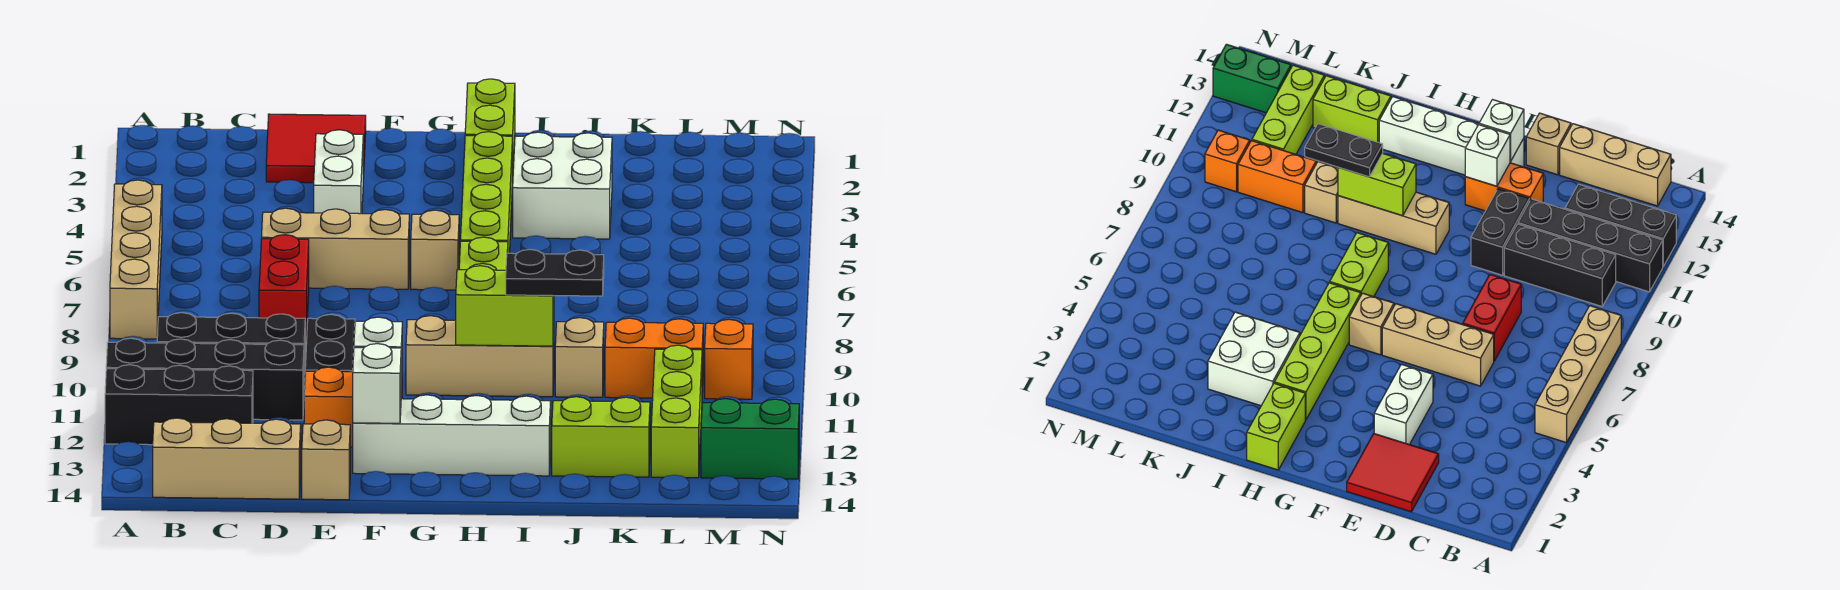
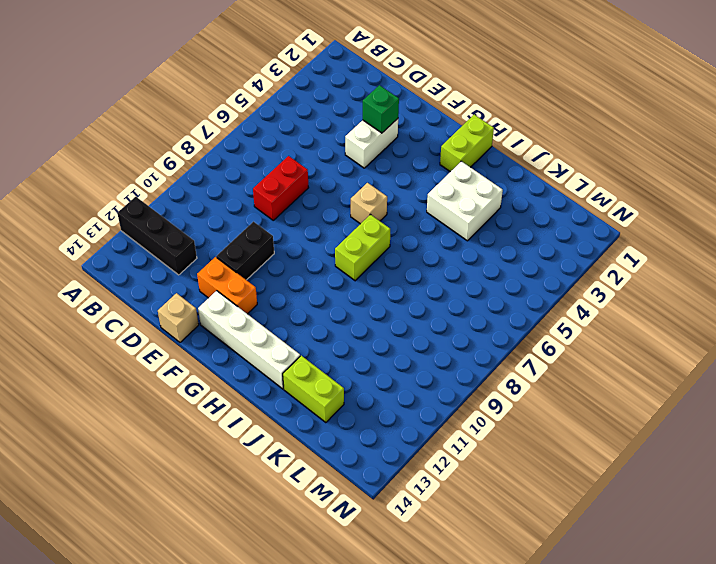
green brick E3 level 2 -> none
none -> tan brick A5:A8 level 1
none -> black brick A11:D11 level 1
none -> black brick B10:D10 level 1

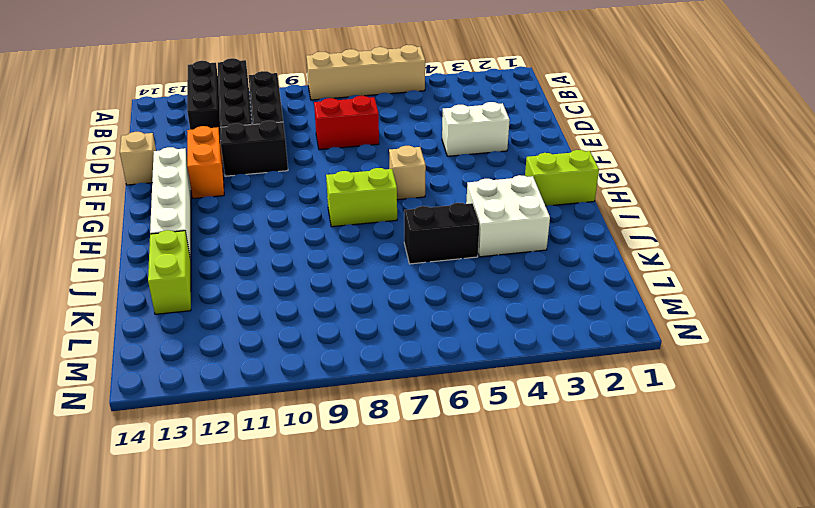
black brick J5:J6 level 1 -> none
none -> tan brick B14:D14 level 1
none -> red tile D1:E2 level 1
none -> tan brick D6:F6 level 1

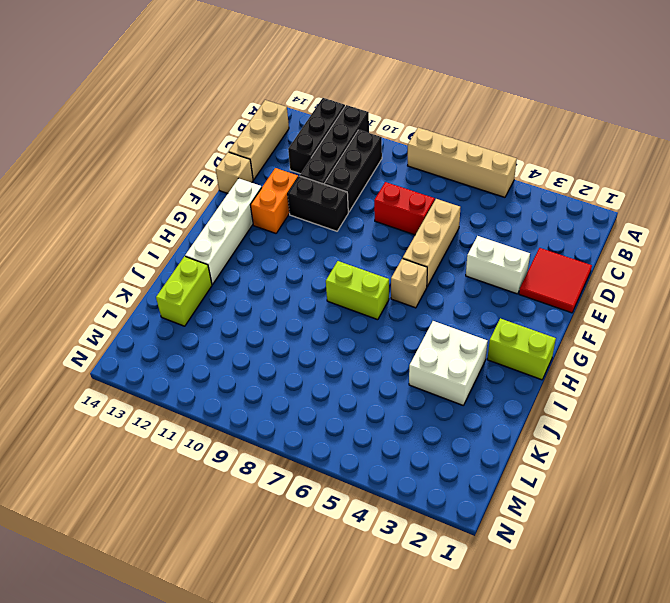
none -> tan brick G10:I10 level 1
none -> lime brick H3:H6 level 1
none -> tan brick J10 level 1

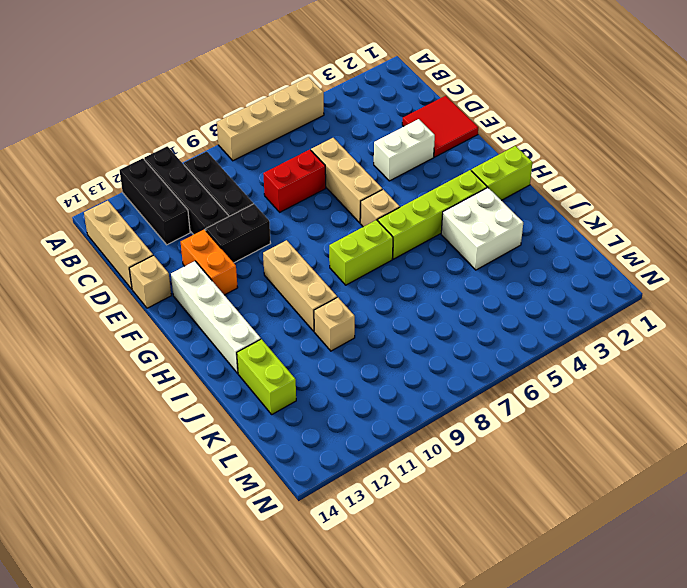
none -> orange brick K10:L10 level 1
none -> lime brick L11:L13 level 1
none -> orange brick M10 level 1

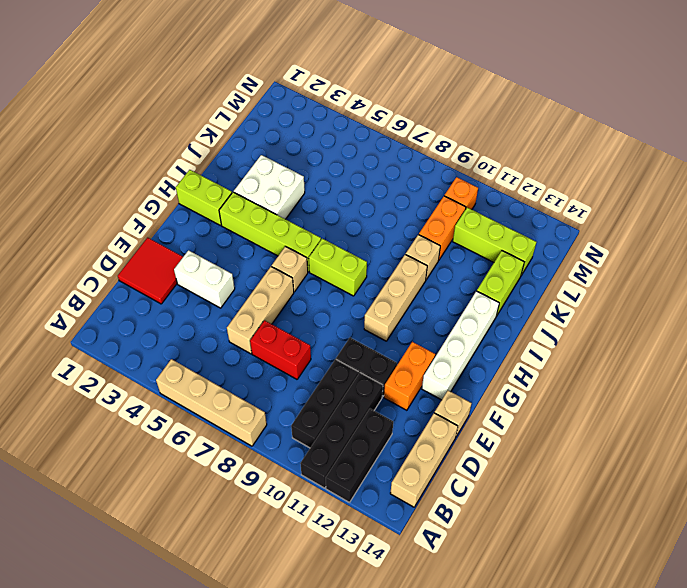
none -> green brick M13:N13 level 1
none -> white brick F12 level 2
none -> white brick F13 level 2

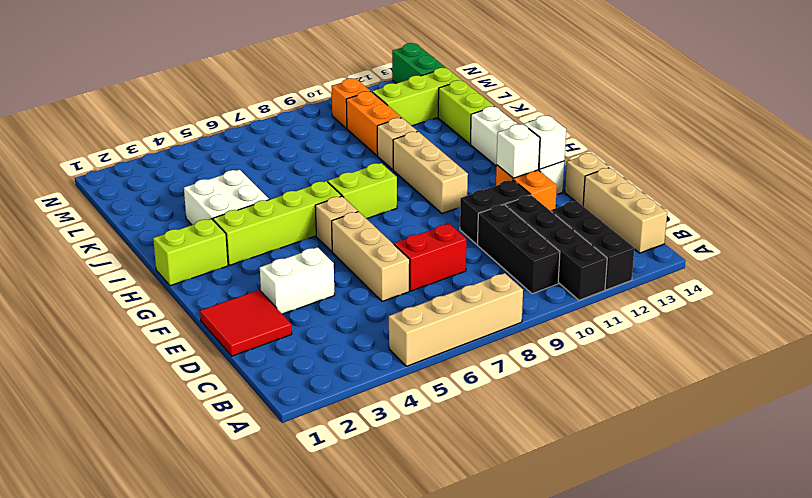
none -> lime brick H10:I10 level 2
none -> black plate I10:J10 level 3

